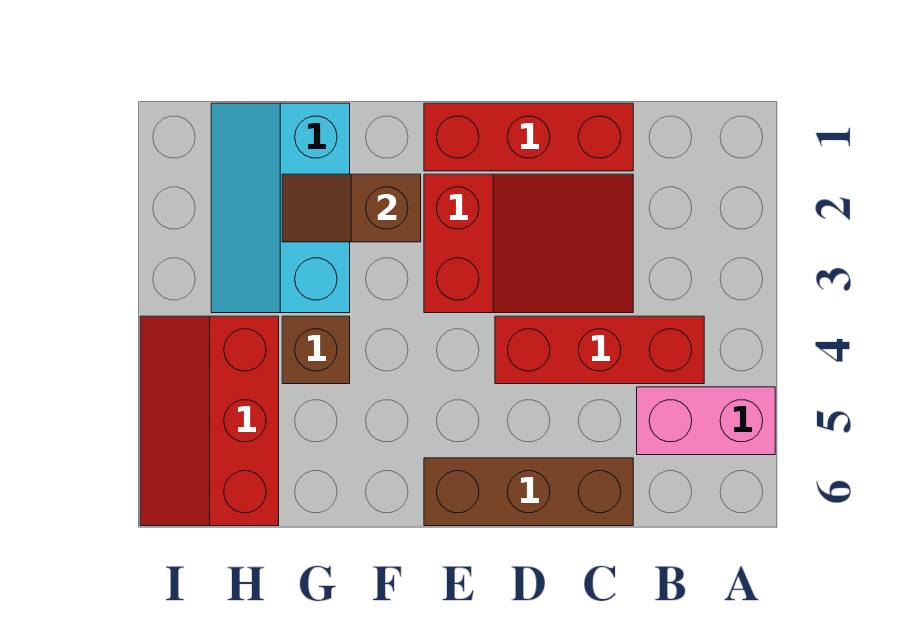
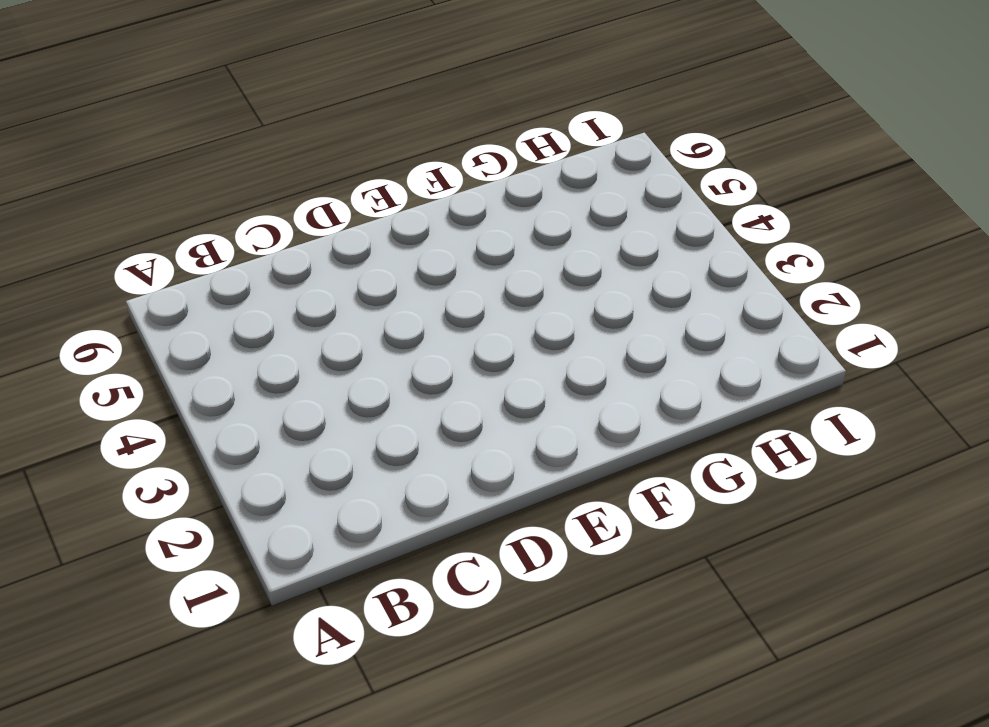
none -> pink brick A5:B5 level 1
none -> red brick B4:D4 level 1

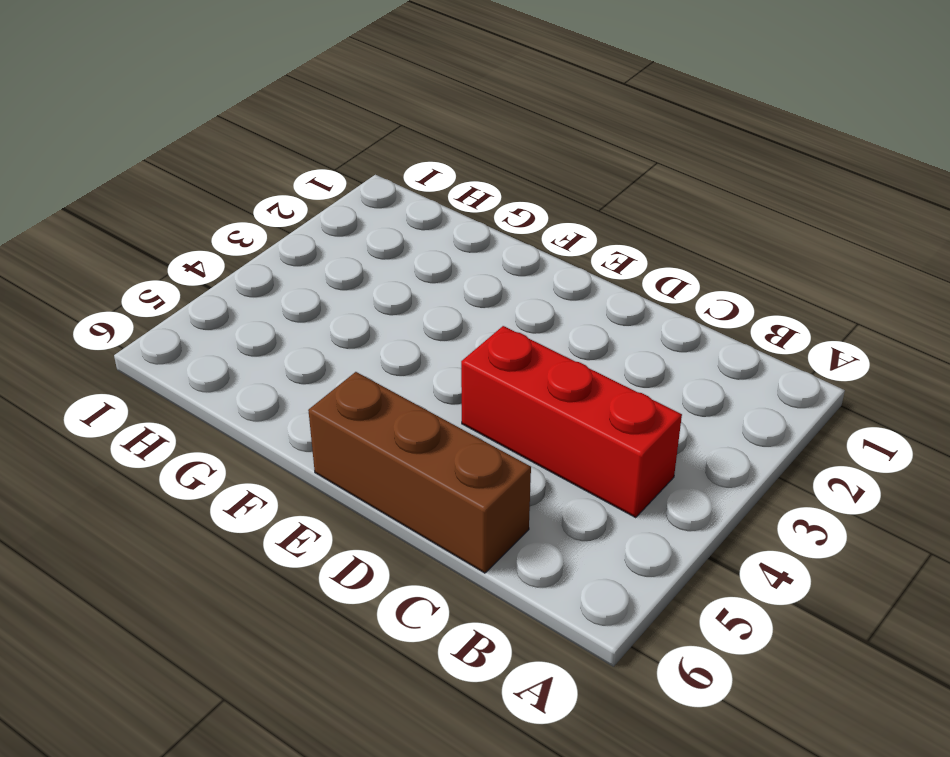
none -> pink brick A5:B5 level 1
none -> red brick C1:E1 level 1

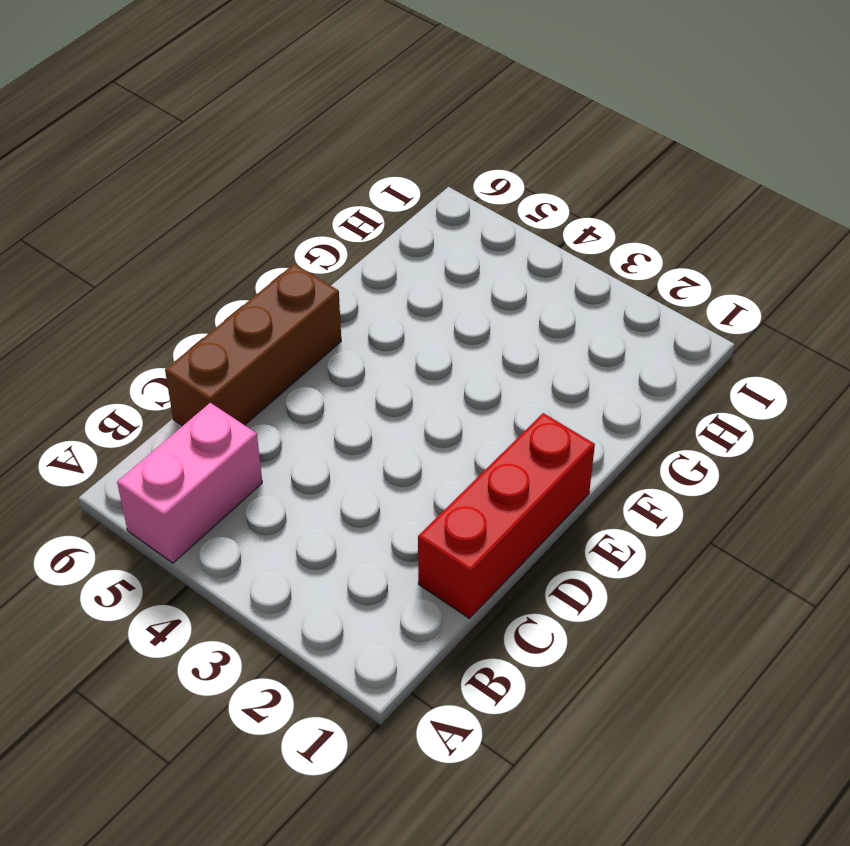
none -> red brick B4:D4 level 1
none -> red slope C2:E3 level 1 top E

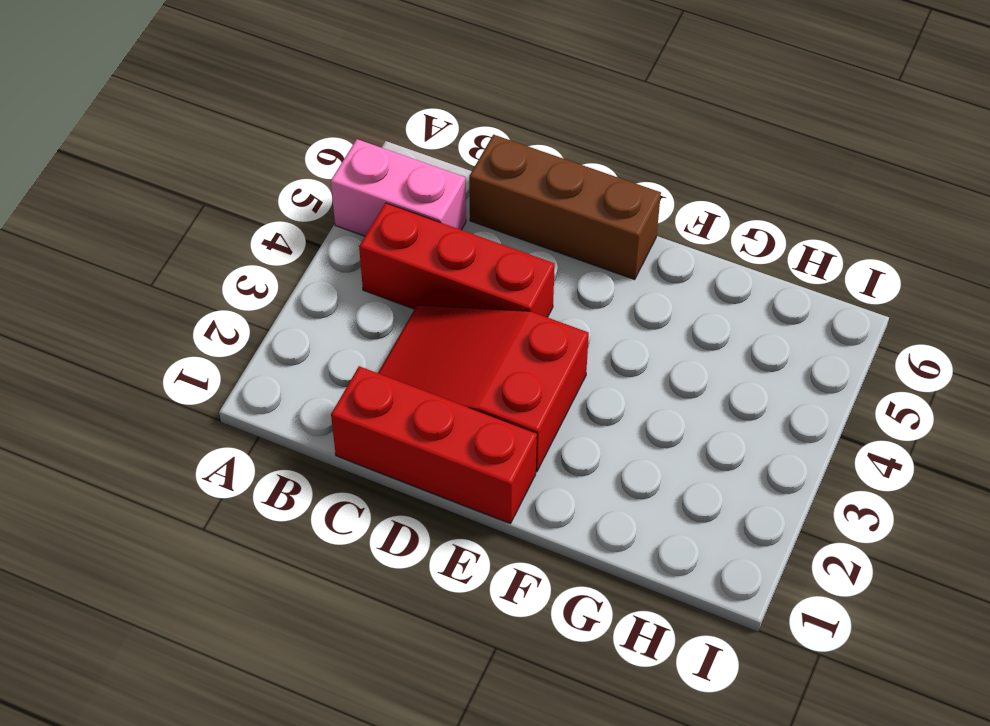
none -> cyan slope G1:H3 level 1 top G
none -> brown brick G4 level 1

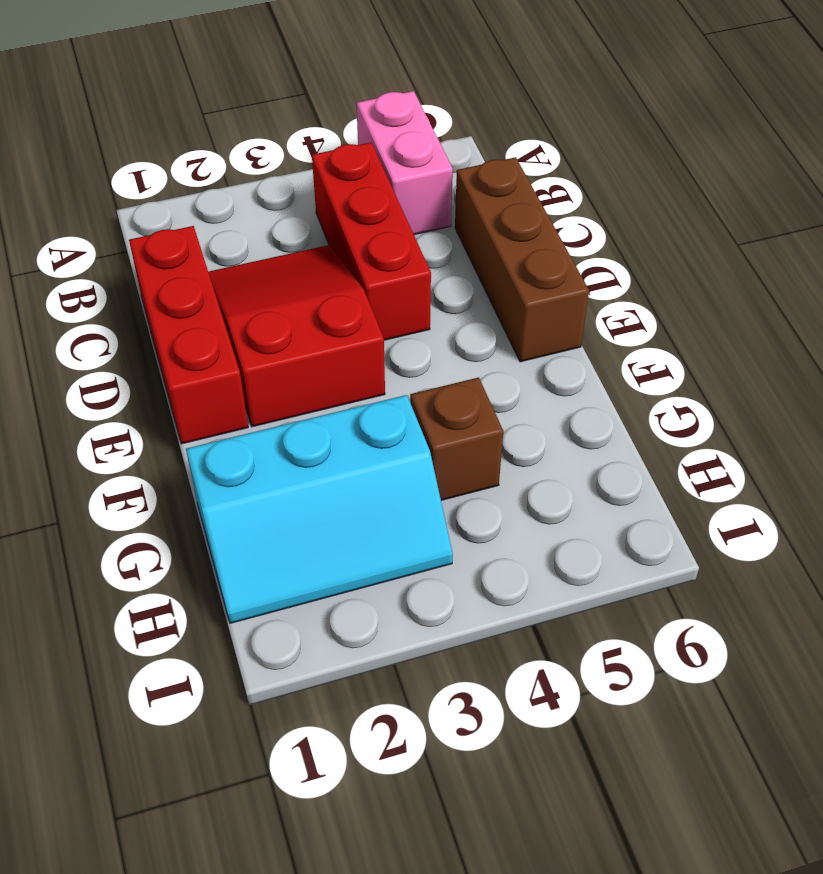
none -> red slope H4:I6 level 1 top H
none -> brown slope F2:G2 level 2 top F

